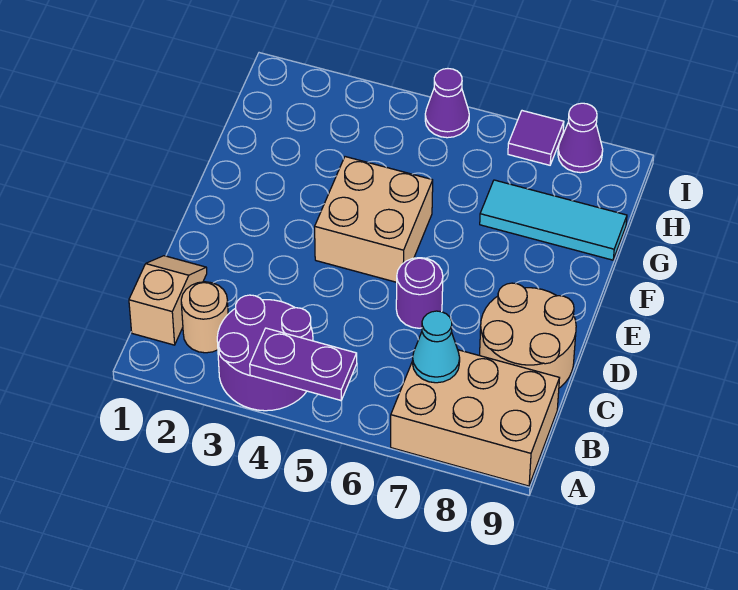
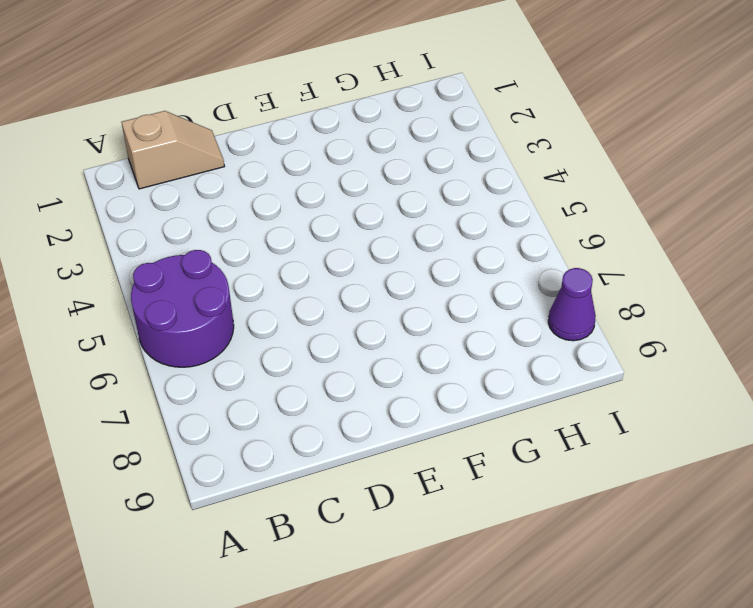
purple round brick A5:B6 level 1 -> purple round brick A3:B4 level 1
none -> tan brick A7:B9 level 1
none -> tan round brick B2 level 1
none -> tan round brick C8:D9 level 1

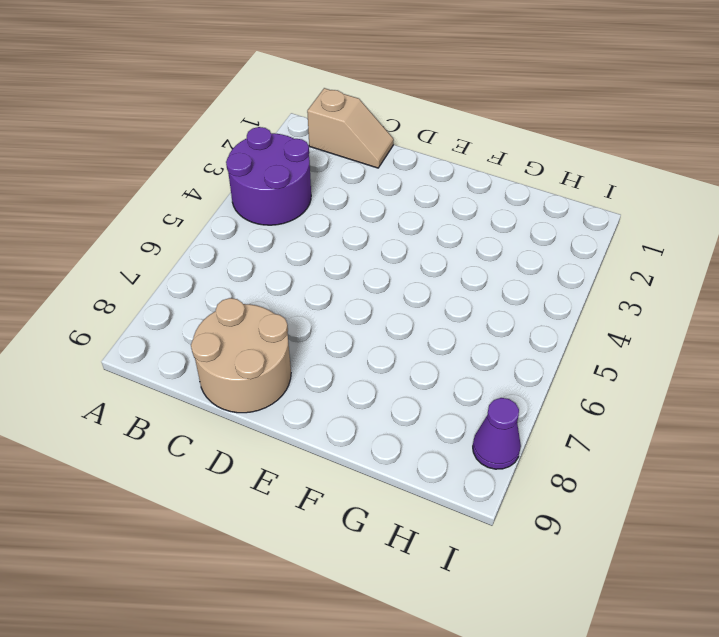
none -> tan brick A7:B9 level 1
none -> tan round brick B2 level 1
none -> purple round brick D6 level 1

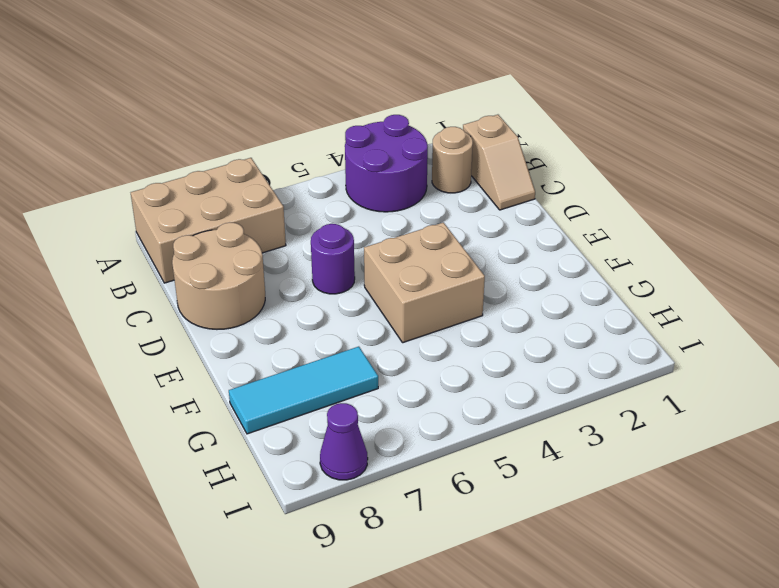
none -> purple cone I5 level 1
none -> purple tile I7 level 1
none -> purple plate A4:A5 level 2

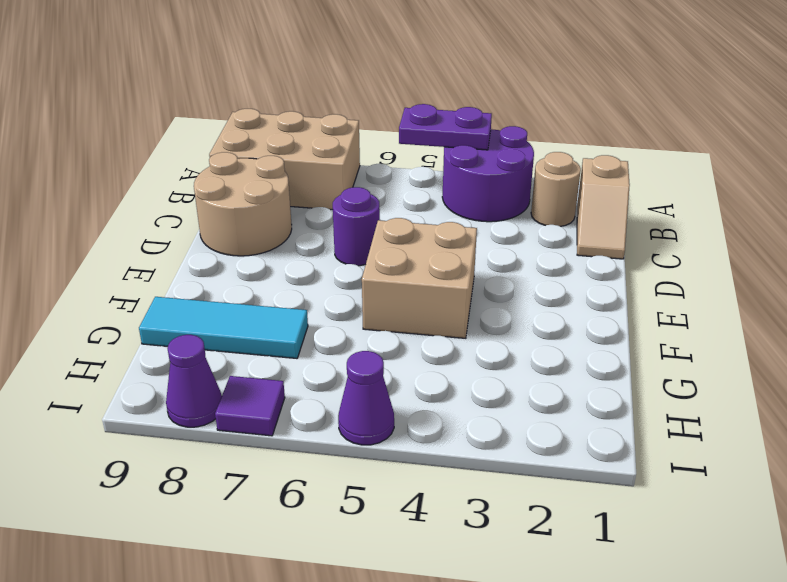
none -> cyan cone B7 level 2

